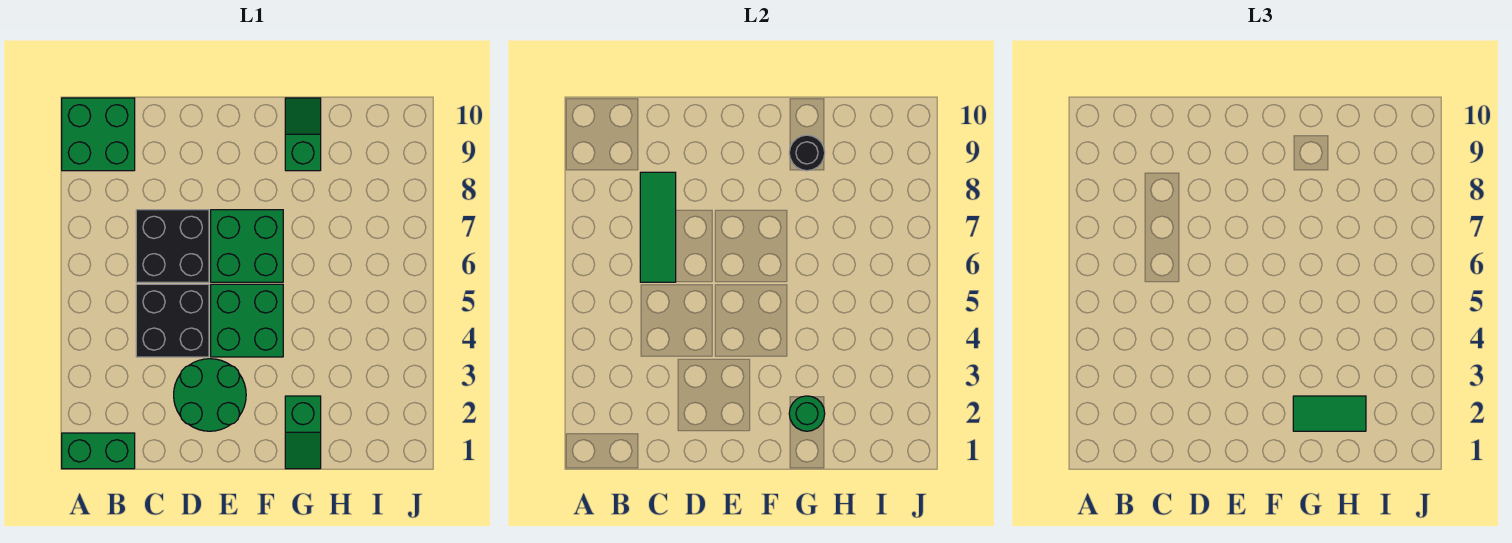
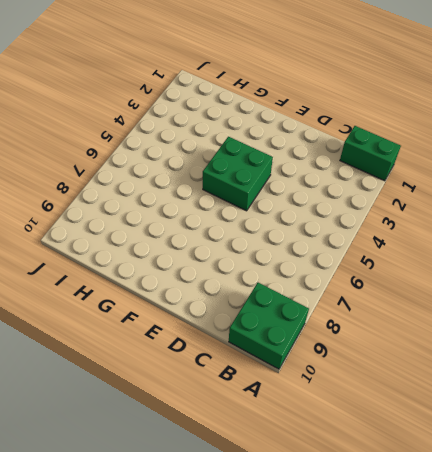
none -> black brick C4:D5 level 1
none -> black brick C6:D7 level 1
none -> green round brick D2:E3 level 1

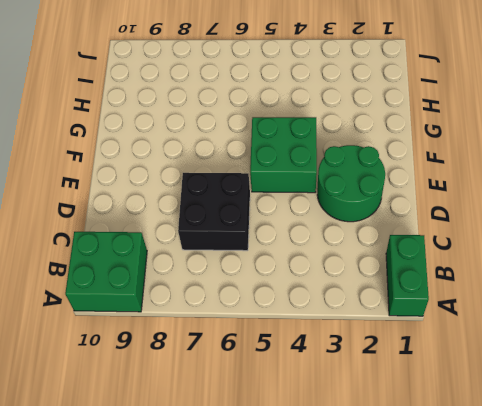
none -> black brick C4:D5 level 1
none -> green brick E6:F7 level 1
none -> green slope G1:G2 level 1 top 2

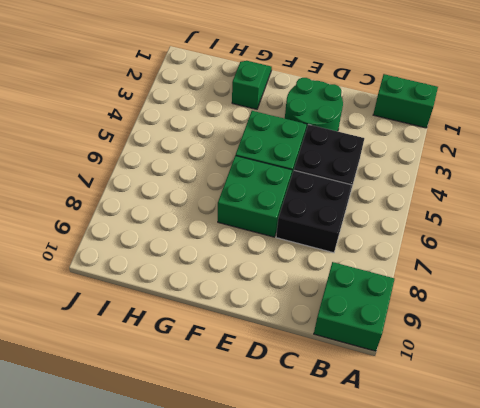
none -> green slope G9:G10 level 1 top 9
none -> green tile C6:C8 level 2
none -> green round brick G2 level 2

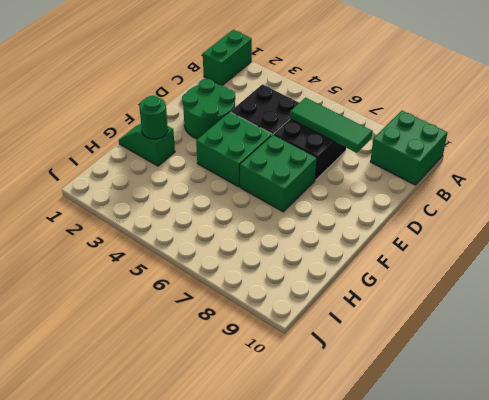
none -> green slope G9:G10 level 1 top 9
none -> black round brick G9 level 2
none -> green tile G2:H2 level 3

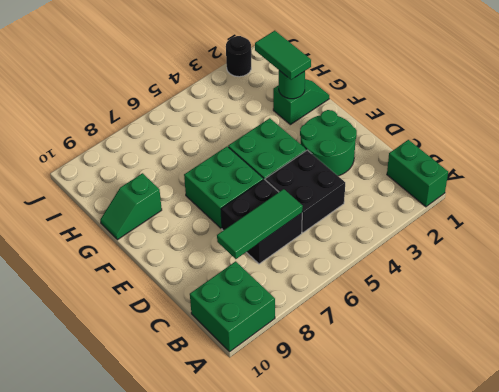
black round brick J2 level 1 -> black round brick G9 level 2

